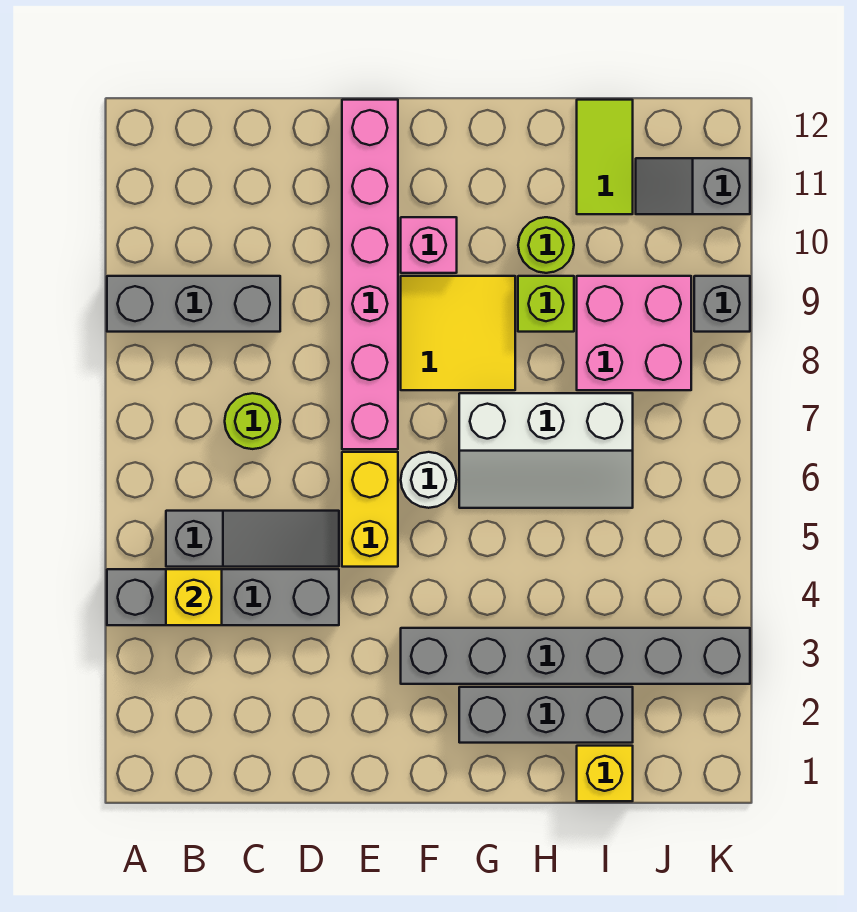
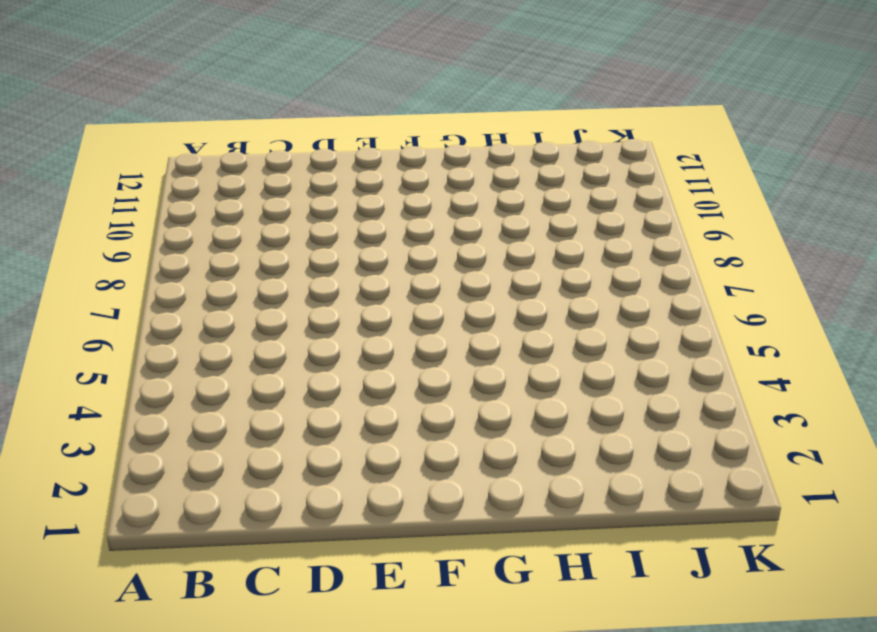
none -> grey brick A4:D4 level 1
none -> grey brick A9:C9 level 1
none -> grey slope B5:D5 level 1 top B

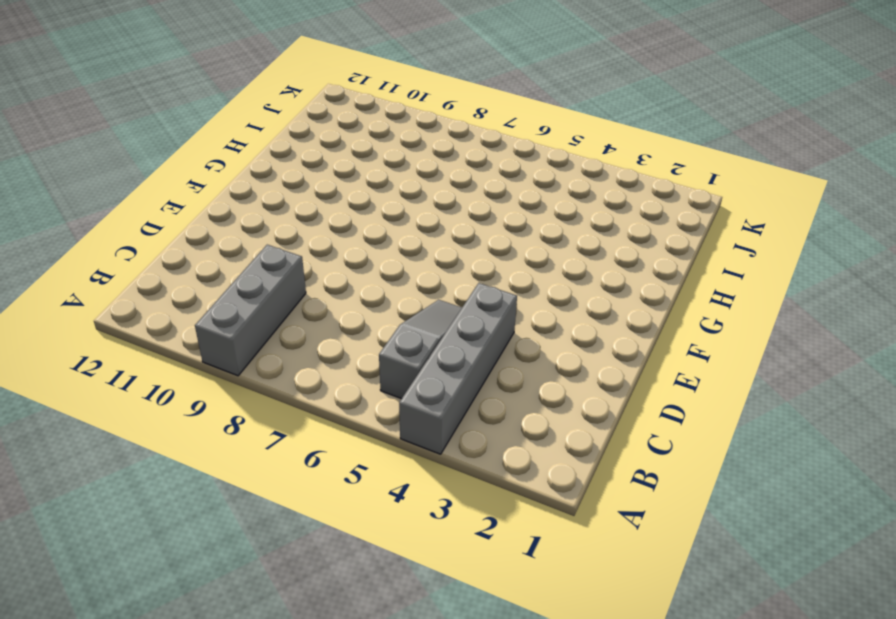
none -> lime round brick C7 level 1
none -> yellow brick E5:E6 level 1
none -> pink brick E7:E12 level 1

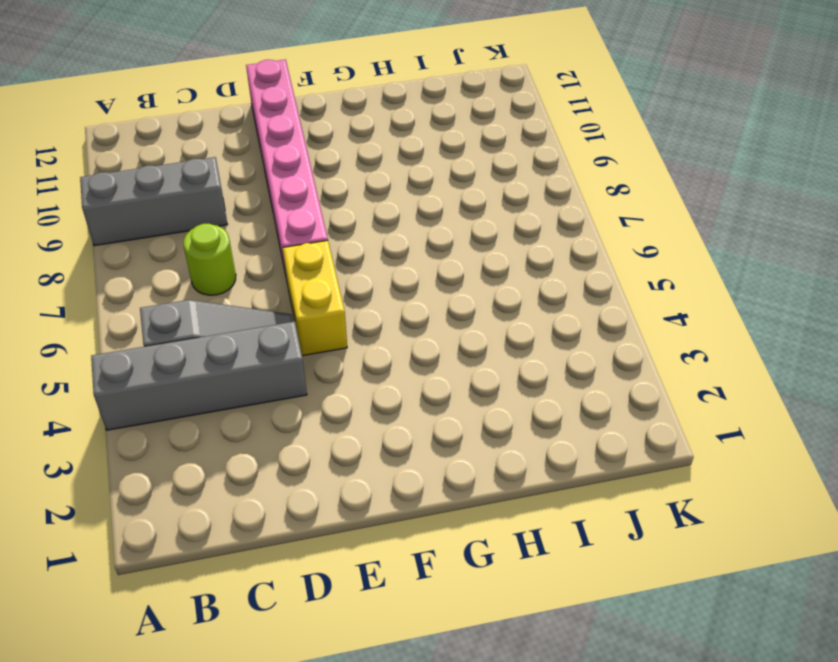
none -> grey brick F3:K3 level 1
none -> white round brick F6 level 1
none -> yellow tile F8:G9 level 1

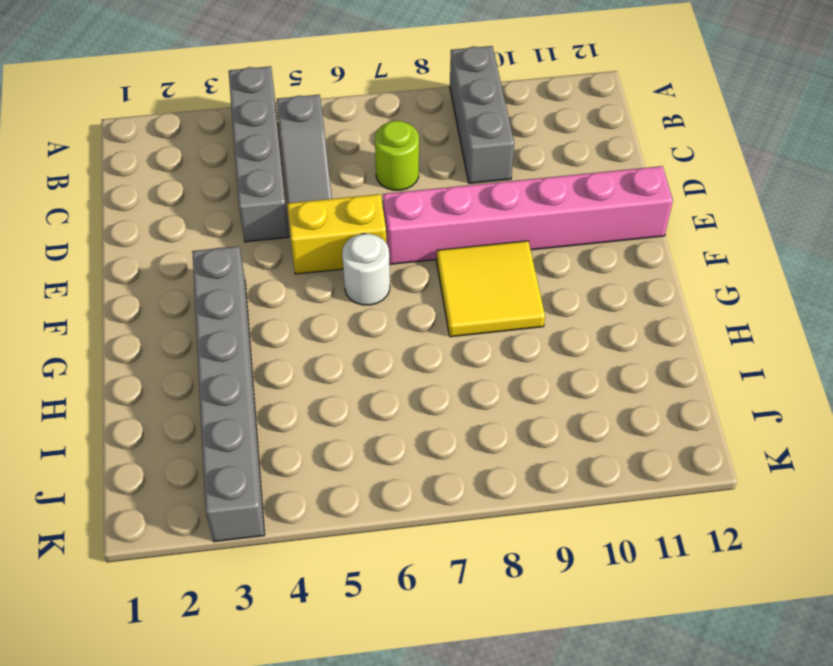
none -> pink brick F10 level 1
none -> grey brick G2:I2 level 1
none -> white slope G6:I7 level 1 top 7

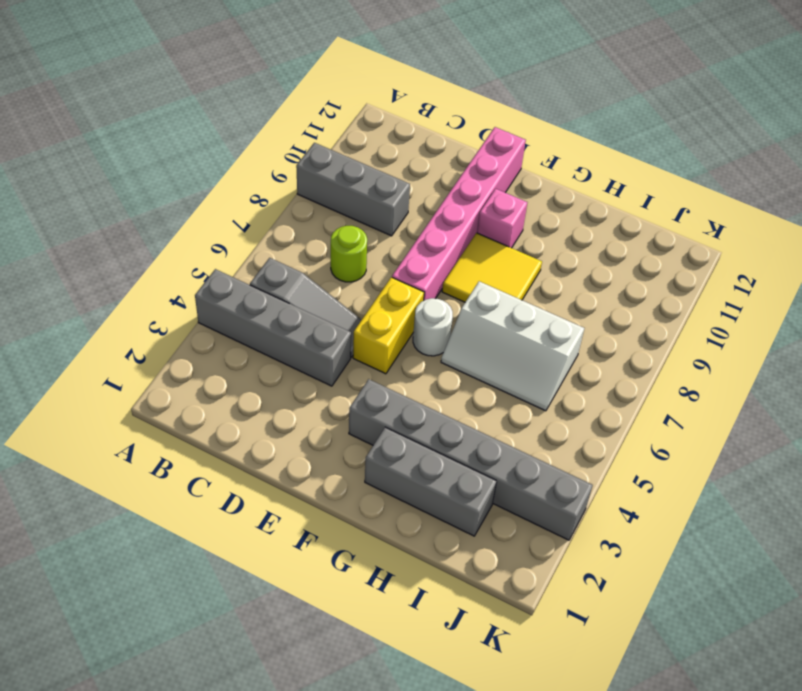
none -> lime brick H9 level 1
none -> lime round brick H10 level 1
none -> yellow brick I1 level 1

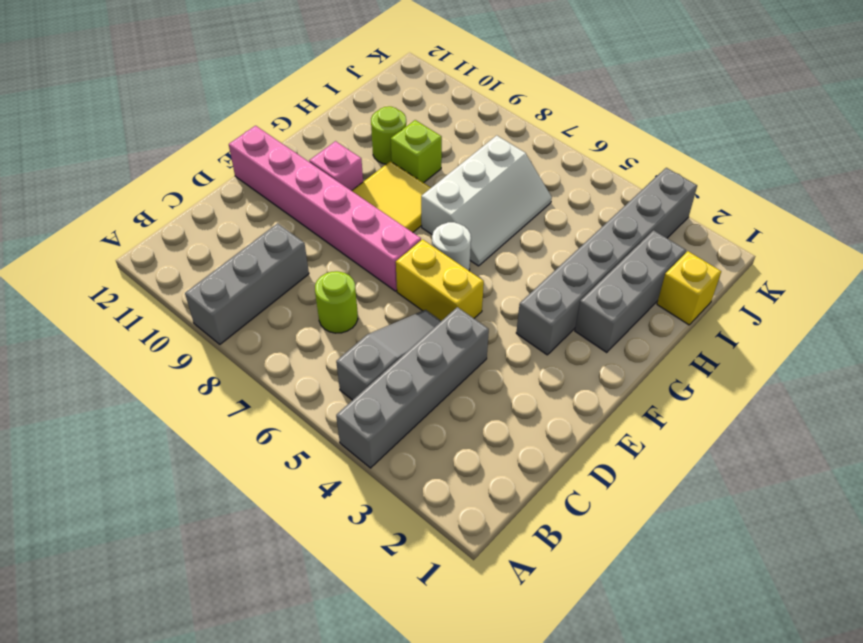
none -> pink brick I8:J9 level 1
none -> lime tile I11:I12 level 1
none -> grey slope J11:K11 level 1 top K

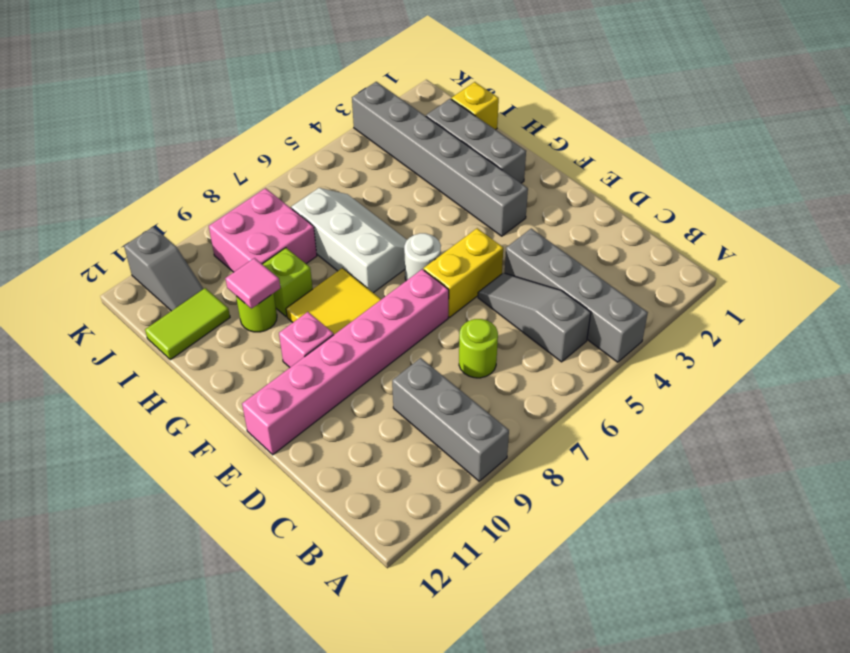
pink tile H10 level 2 -> none
none -> grey brick K9 level 1
none -> yellow brick B4 level 2

